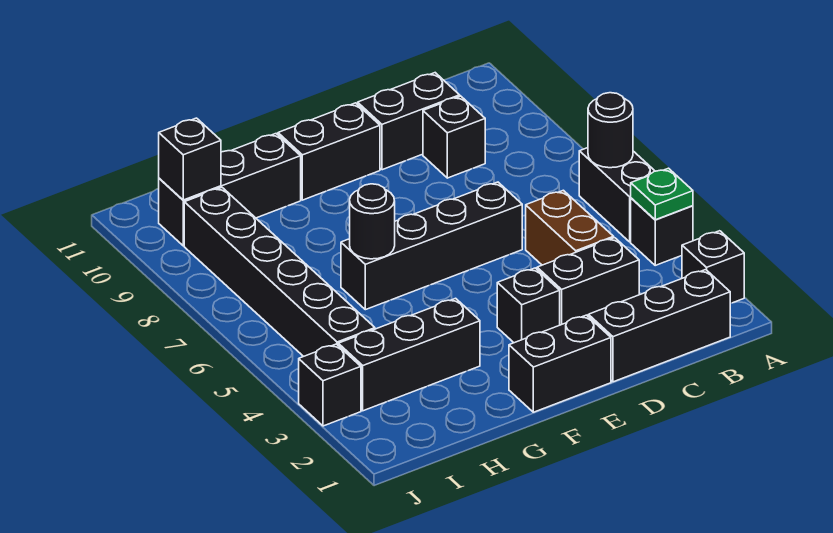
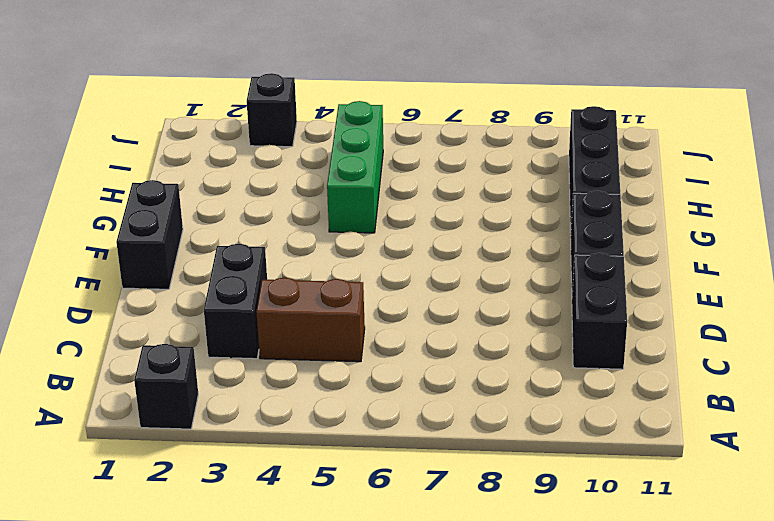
green brick G5:I5 level 1 -> black brick I4:I9 level 1
none -> black brick A4 level 1
none -> black brick A5:A6 level 1
none -> black brick B1:D1 level 1

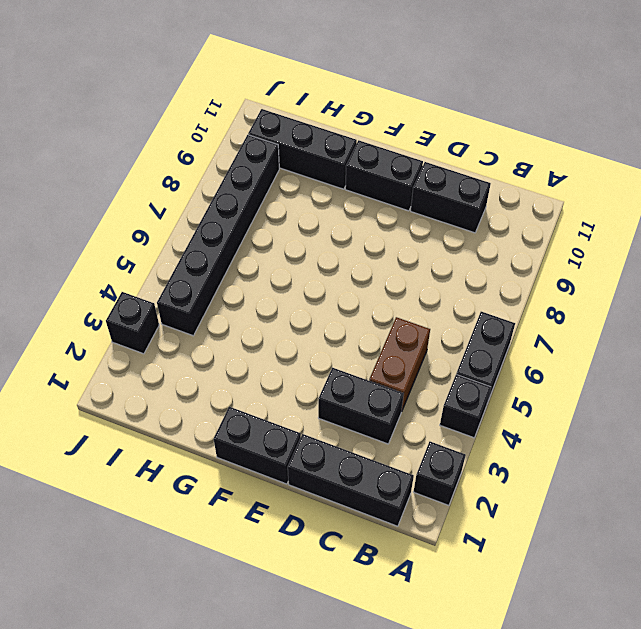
none -> black brick C9 level 1
none -> black brick D6:G6 level 1
none -> black brick E3 level 1

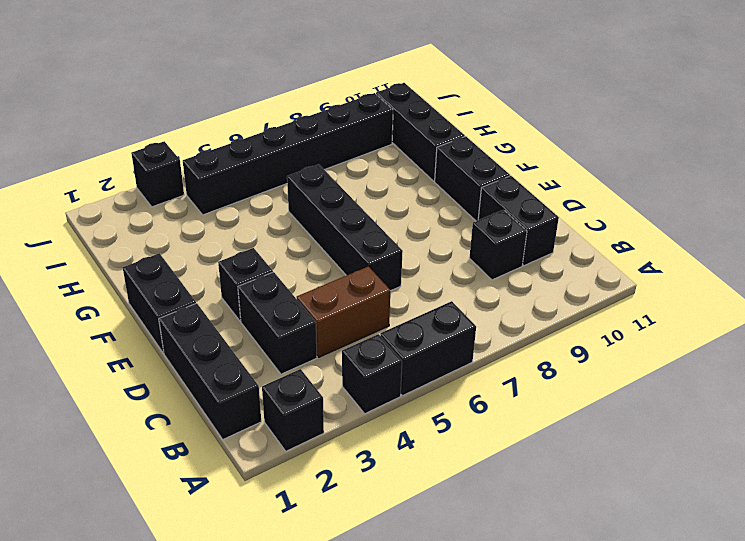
none -> black brick G3:I3 level 1
none -> green plate A4 level 2
none -> black round brick A6 level 2

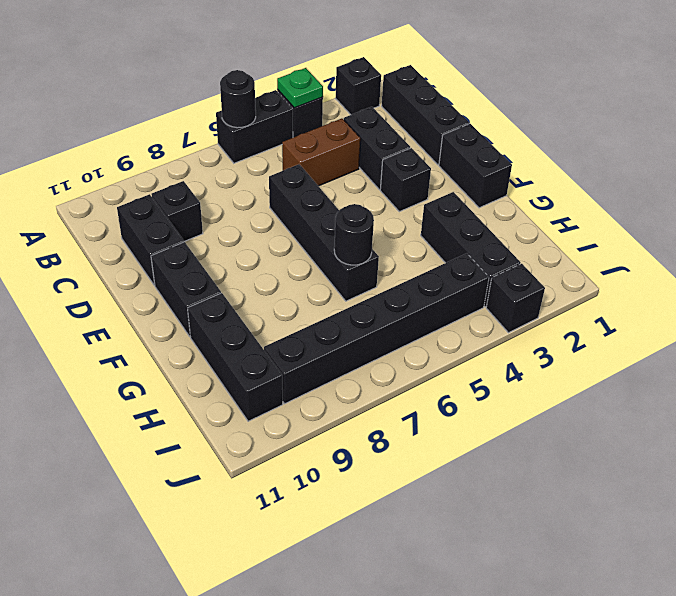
none -> black brick I10 level 2

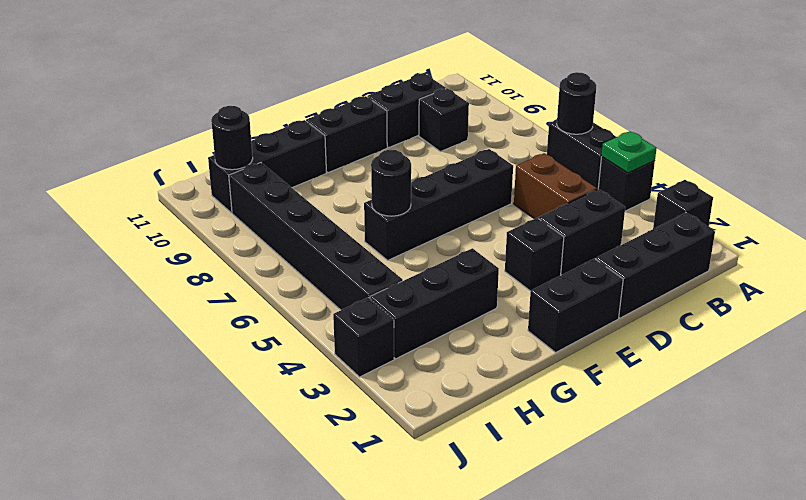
black round brick I10 level 2 -> black brick I10 level 2

